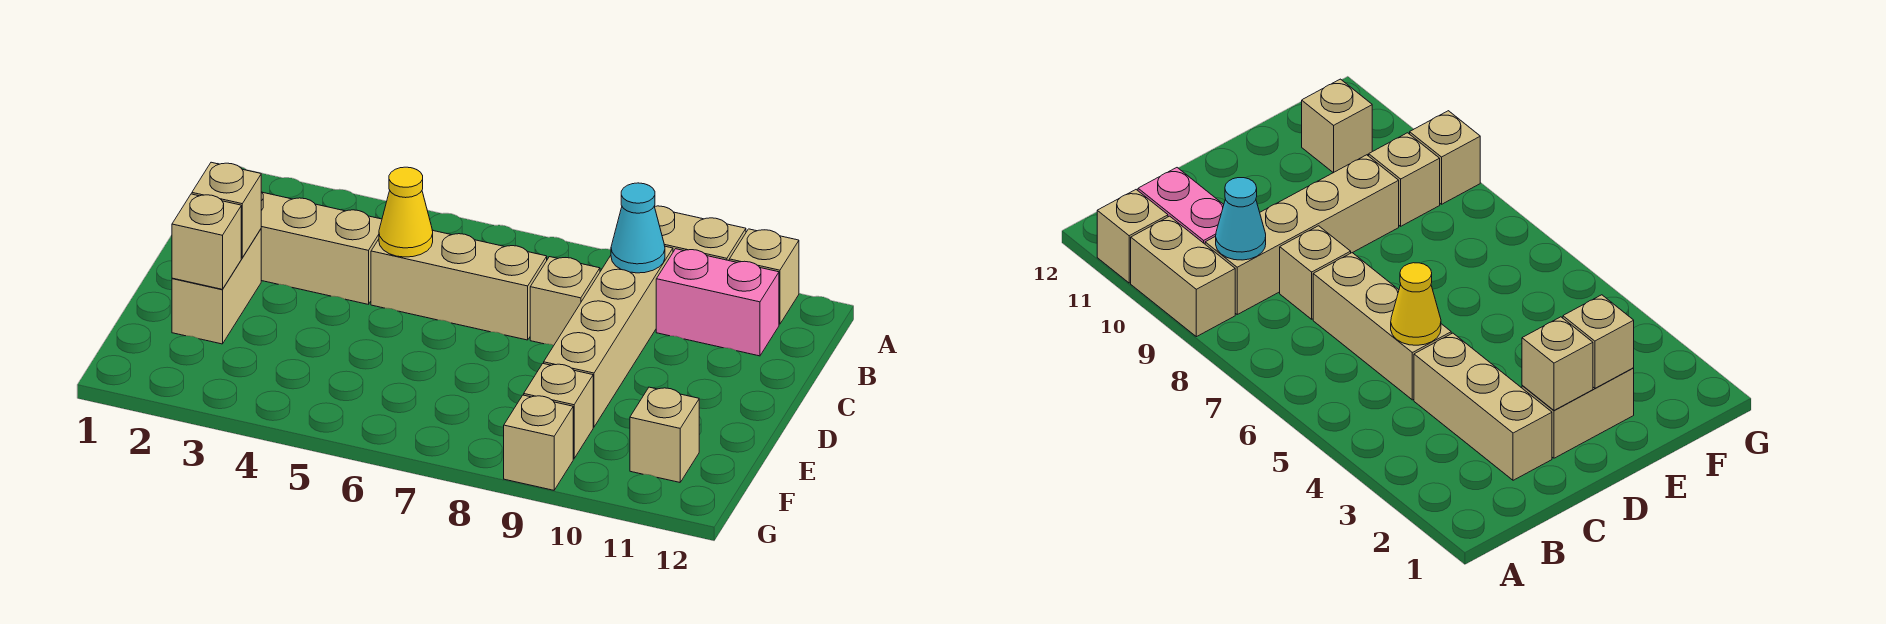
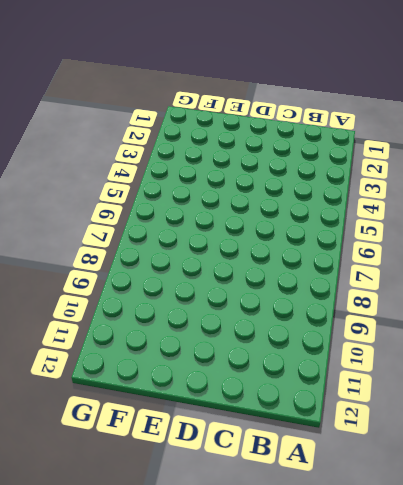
none -> tan brick A9:A10 level 1
none -> tan brick A11 level 1
none -> tan brick B9:E9 level 1

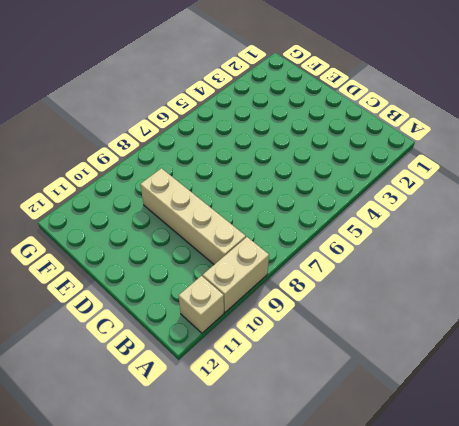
none -> pink brick B10:B11 level 1
none -> tan brick C2:C4 level 1
none -> tan brick C5:C7 level 1

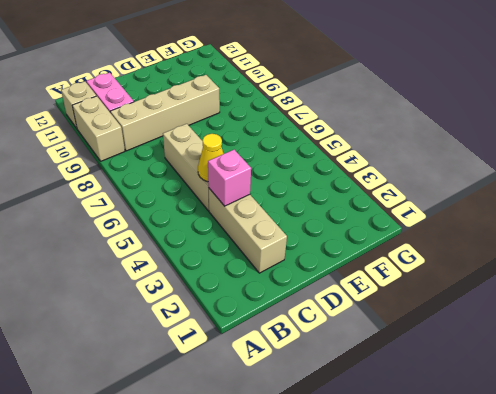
pink brick C4 level 2 -> none
none -> tan brick C8 level 1
none -> tan brick D2:E2 level 1
none -> tan brick F9 level 1

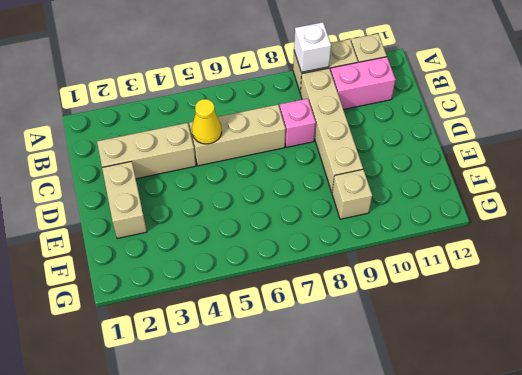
white brick A9 level 2 -> none
pink brick C8 level 1 -> tan brick C8 level 1
none -> tan brick F11 level 1
none -> tan brick G9 level 1
none -> cyan cone B9 level 2

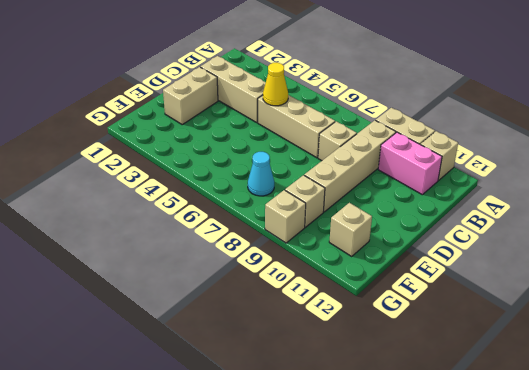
cyan cone F7 level 1 -> cyan cone B9 level 2
none -> tan brick D2 level 2
none -> tan brick E2 level 2

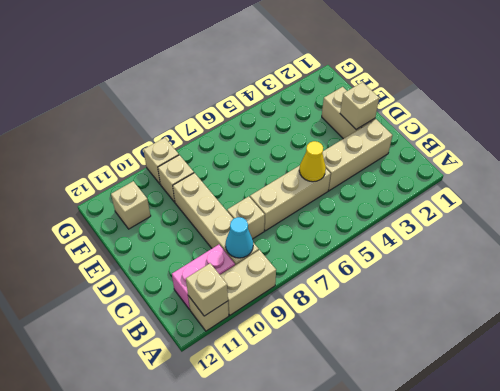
tan brick A11 level 2 -> tan brick E2 level 2

